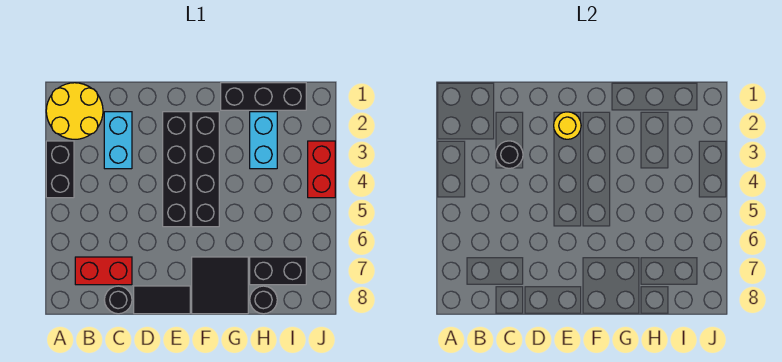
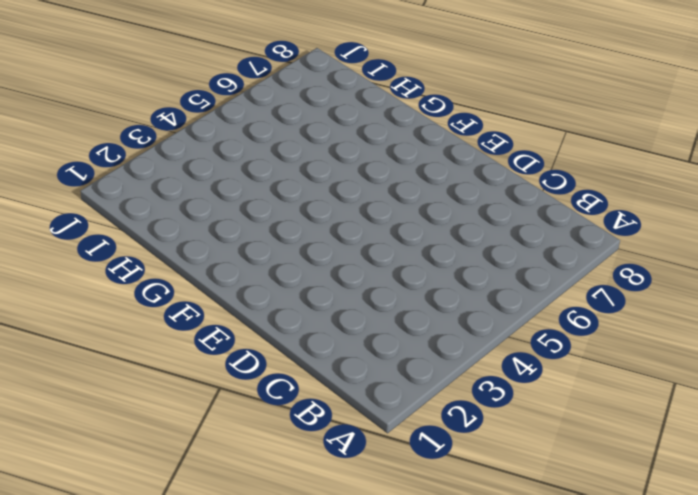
none -> yellow round brick A1:B2 level 1
none -> black brick A3:A4 level 1
none -> red brick B7:C7 level 1

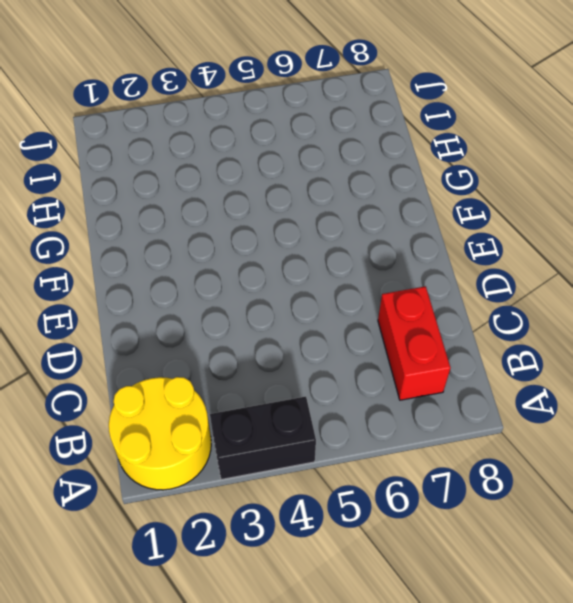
none -> cyan brick C2:C3 level 1
none -> black round brick C8 level 1
none -> black tile D8:E8 level 1

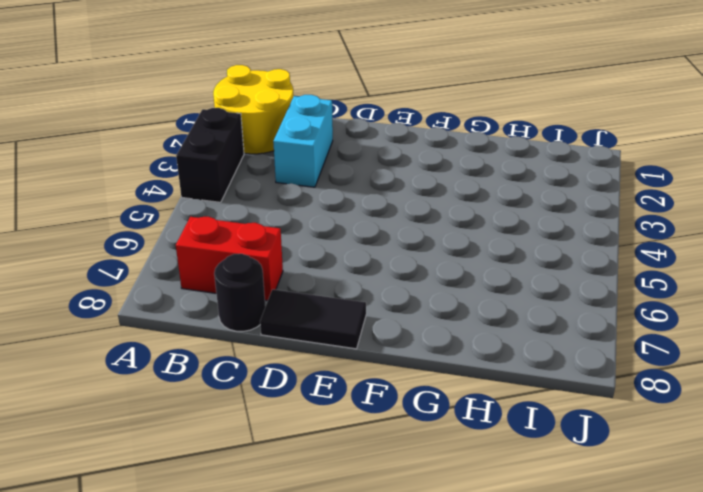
none -> black brick E2:E5 level 1
none -> black brick F2:F5 level 1
none -> black tile F7:G8 level 1

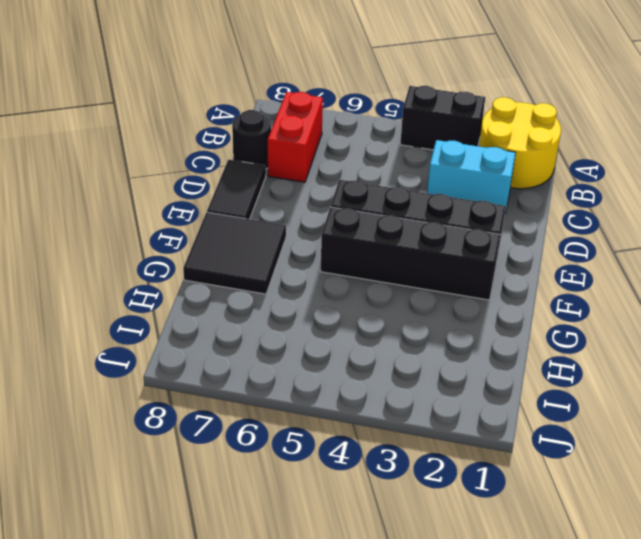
none -> black brick G1:I1 level 1
none -> cyan brick H2:H3 level 1
none -> black brick H7:I7 level 1

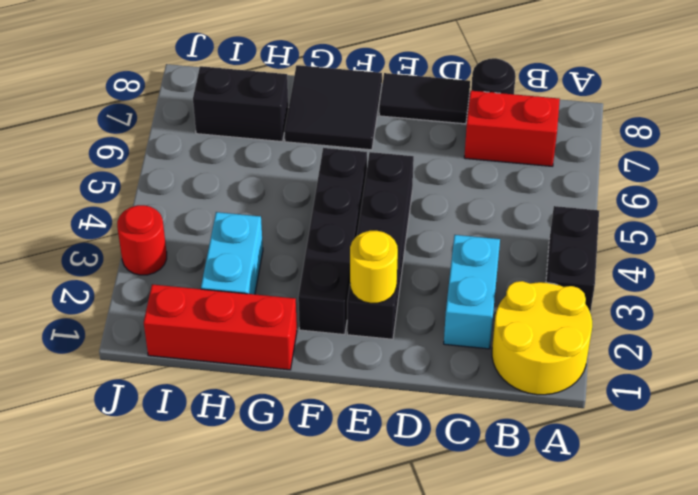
red brick G1:I1 level 1 -> black brick G1:I1 level 1
red round brick J3 level 1 -> red brick J3:J4 level 1
none -> black round brick H8 level 1
none -> black round brick C3 level 2

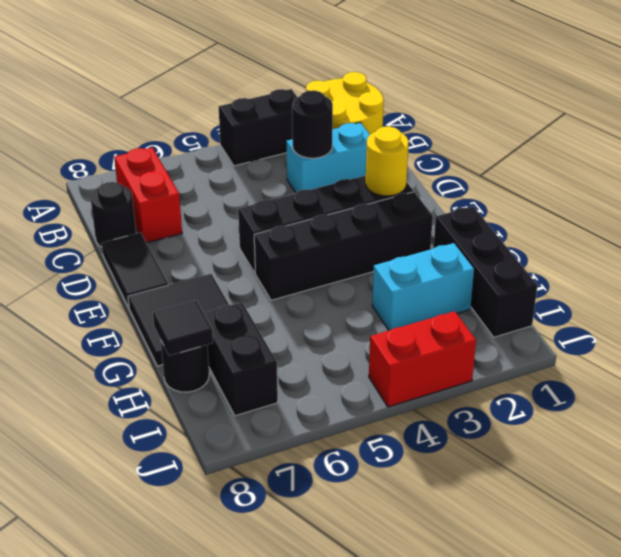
black tile H8 level 2 -> none

